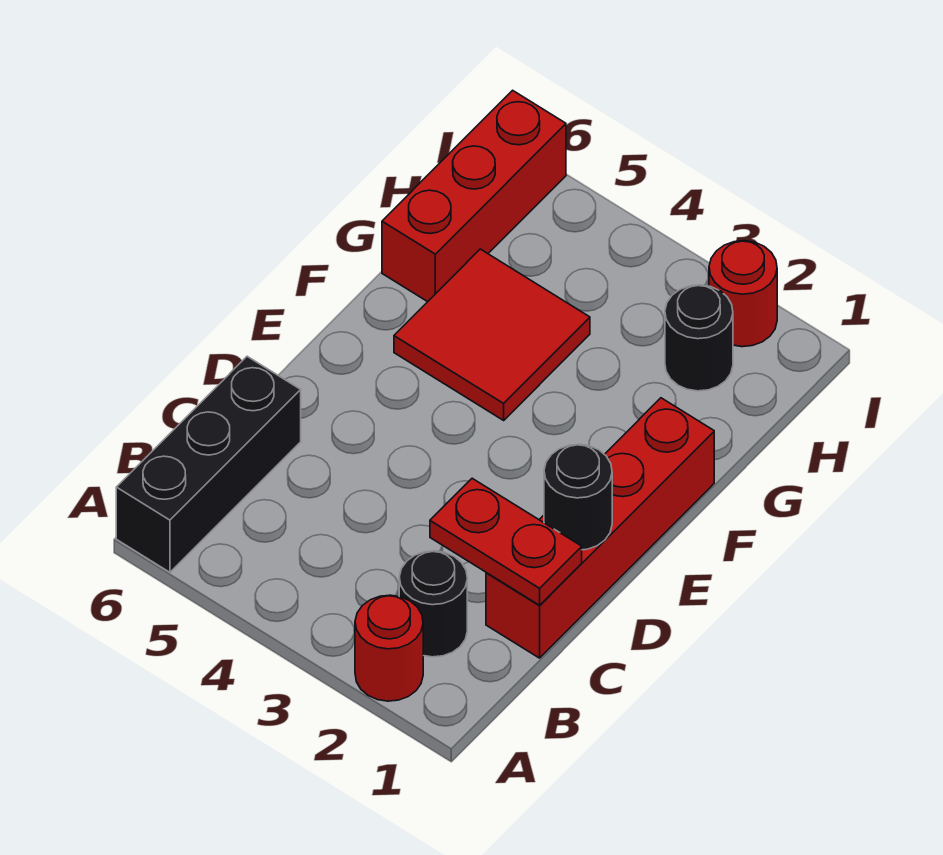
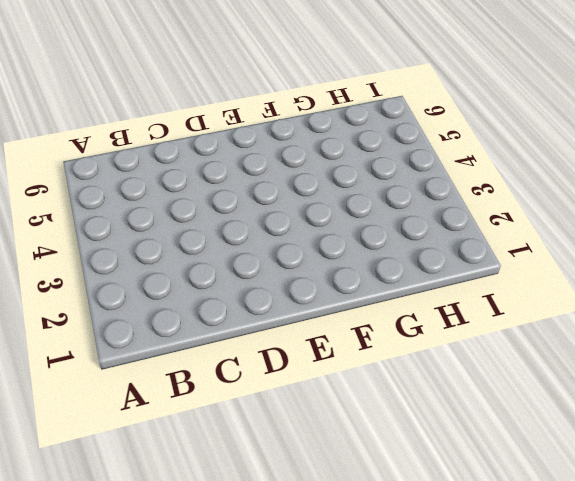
none -> red round brick A2 level 1
none -> black brick A6:C6 level 1

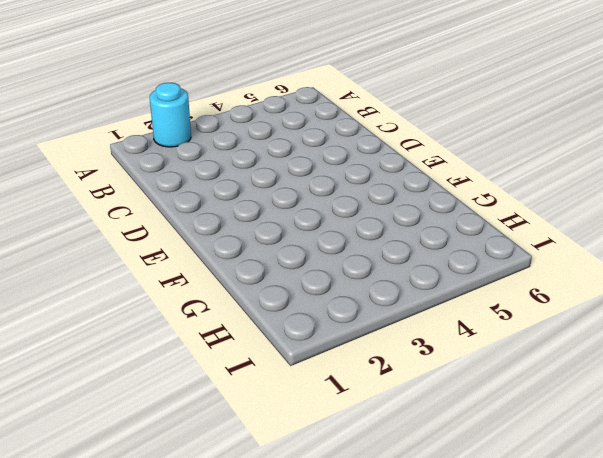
cyan round brick A2 level 1 -> red round brick A2 level 1
none -> black brick A6:C6 level 1
none -> black round brick B2 level 1

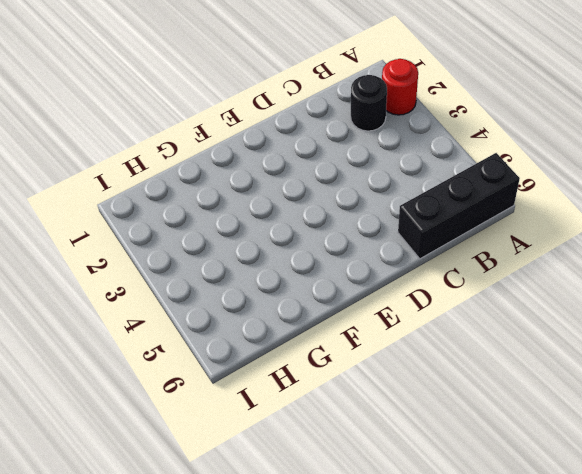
none -> red brick C1:F1 level 1
none -> red tile F4:G5 level 1

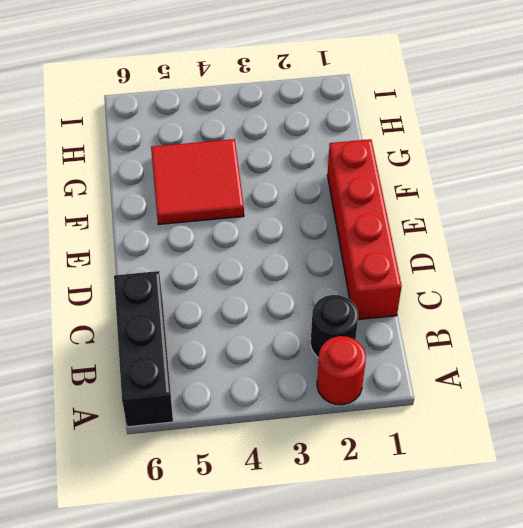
none -> red brick G6:I6 level 1
none -> black round brick H2 level 1

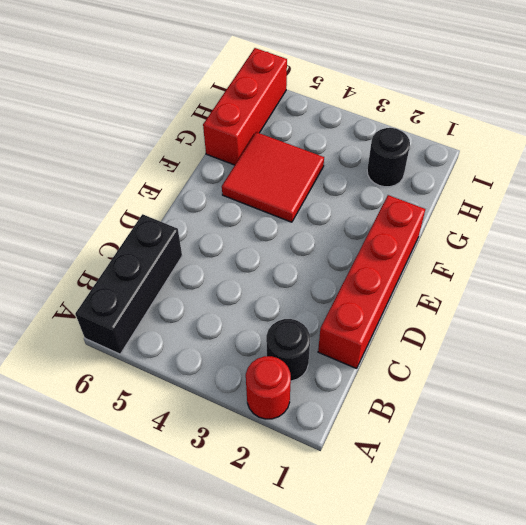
none -> red round brick I2 level 1
none -> red plate C1:C2 level 2

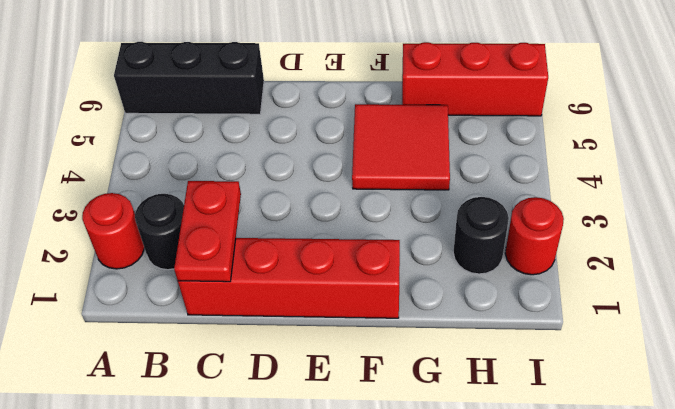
none -> black round brick D1 level 2

